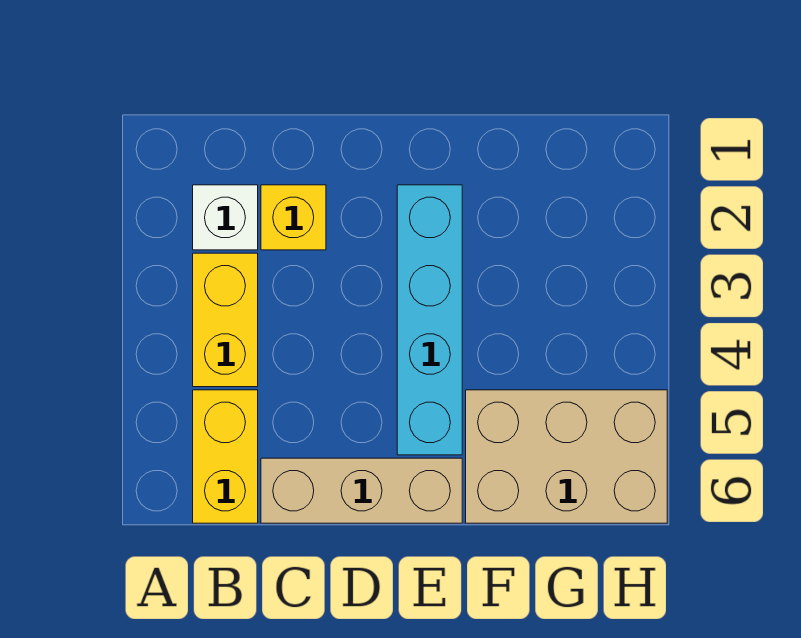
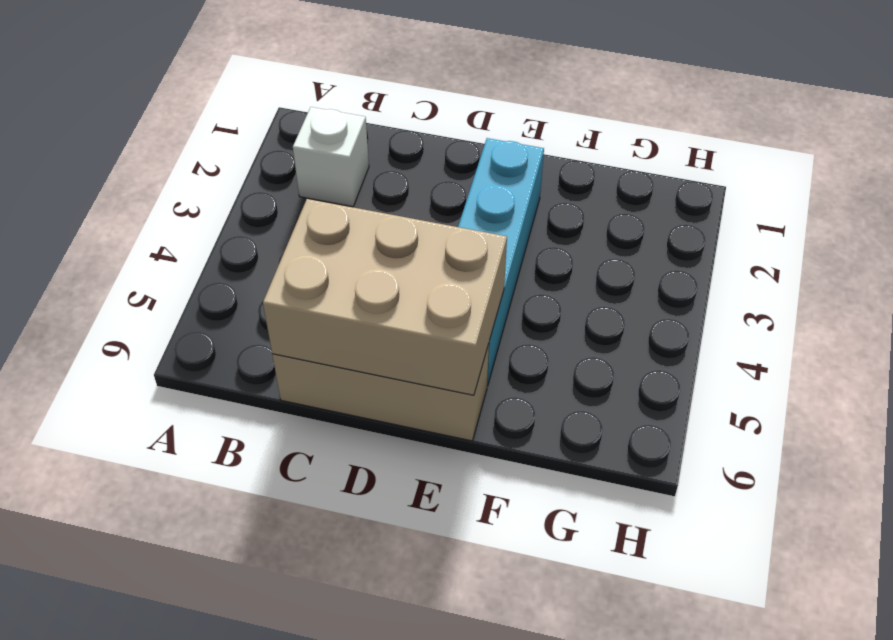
tan brick C5:E6 level 2 -> tan brick F5:H6 level 1
none -> yellow brick B3:B4 level 1
none -> yellow brick B5:B6 level 1

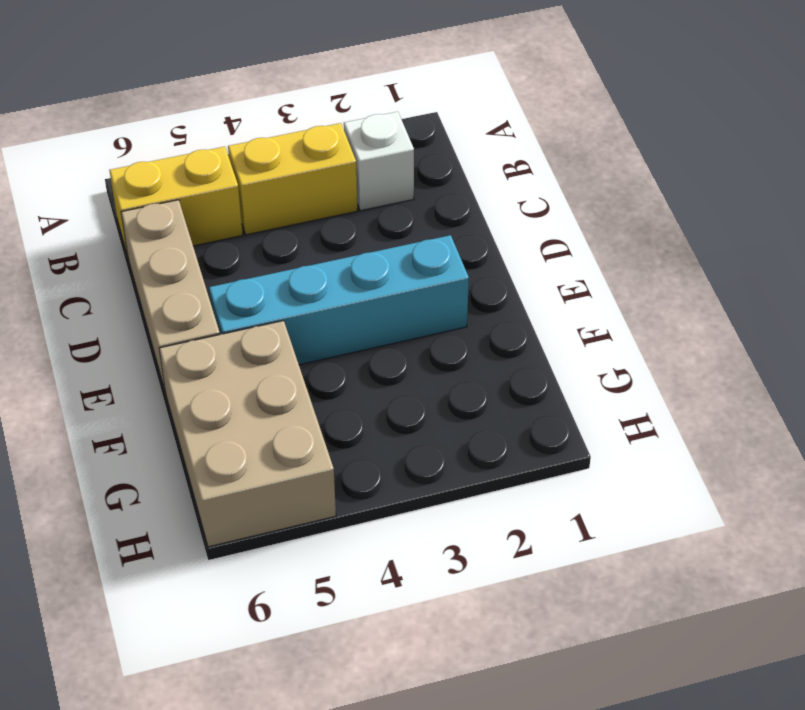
none -> yellow brick C2 level 1

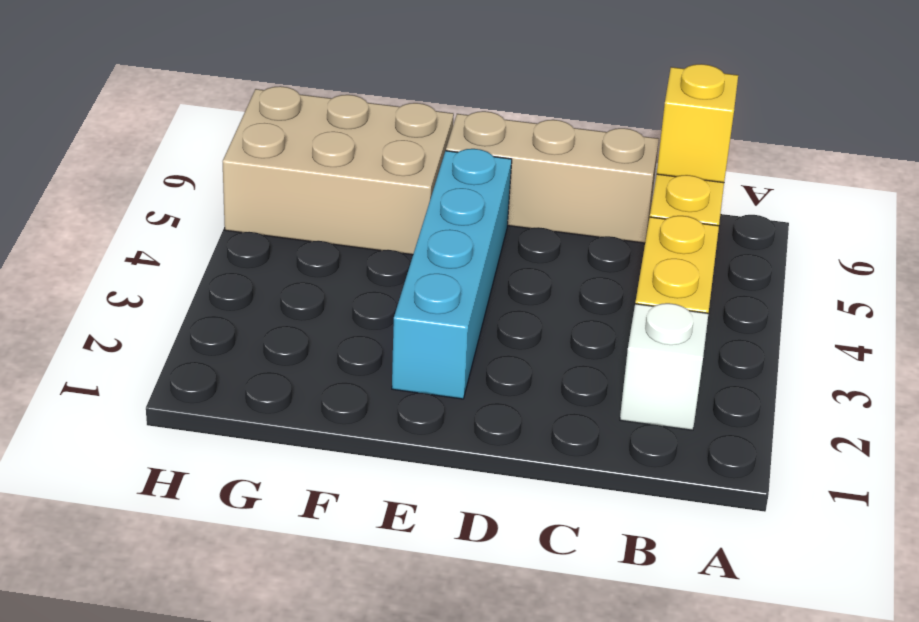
yellow brick B6 level 2 -> yellow brick C2 level 1

